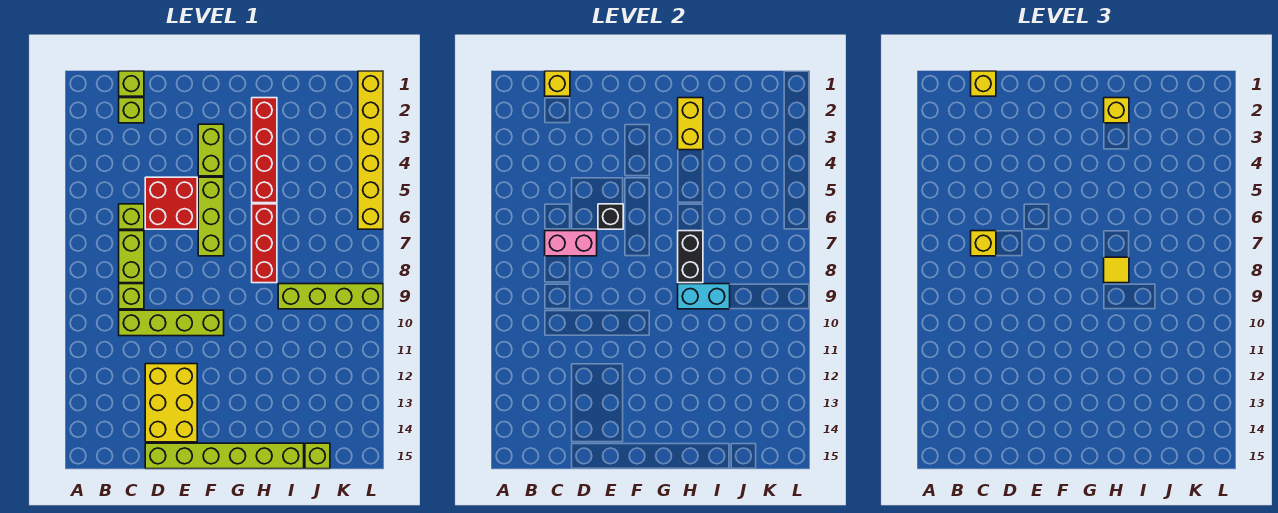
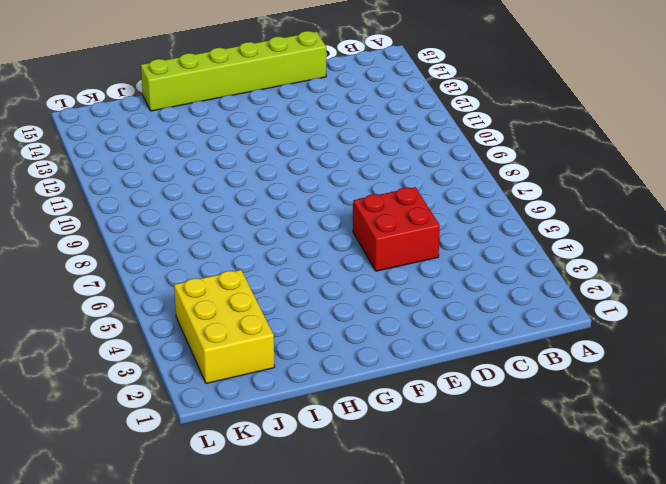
yellow brick J2:K4 level 1 -> yellow brick D12:E14 level 1
none -> lime brick C1 level 1
none -> lime brick C2 level 1
none -> lime brick C6 level 1

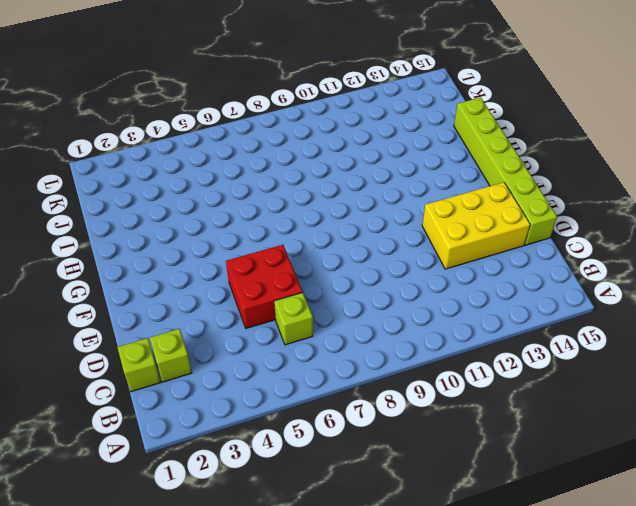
none -> lime brick C7:C8 level 1
none -> lime brick C9 level 1
none -> lime brick C10:F10 level 1

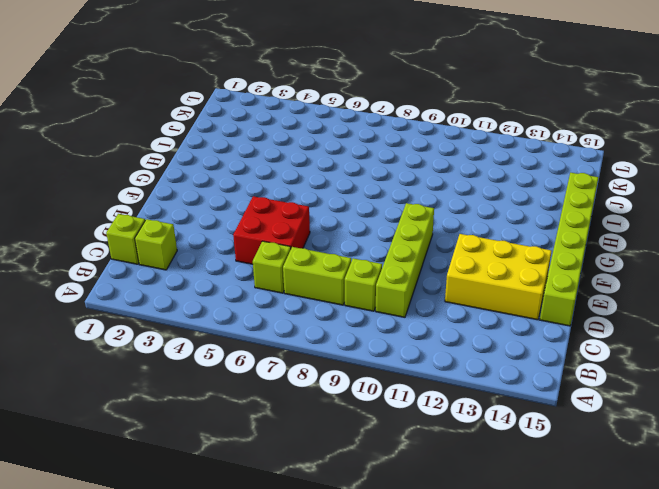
none -> lime brick F3:F4 level 1
none -> lime brick F5:F7 level 1
none -> red brick H2:H5 level 1

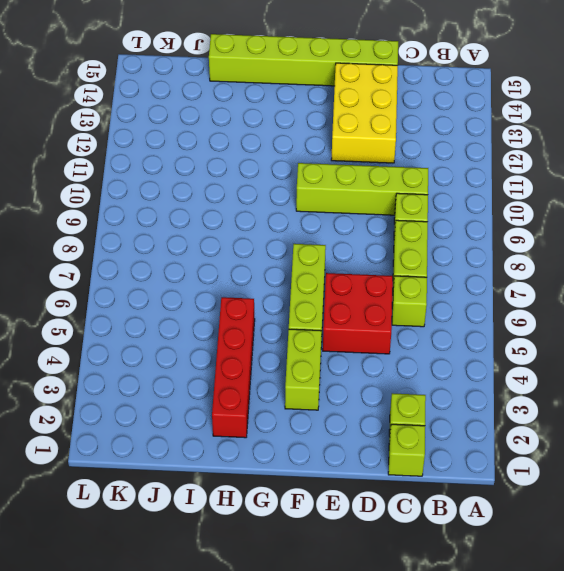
none -> red brick H6:H8 level 1
none -> lime brick I9:L9 level 1
none -> lime brick J15 level 1

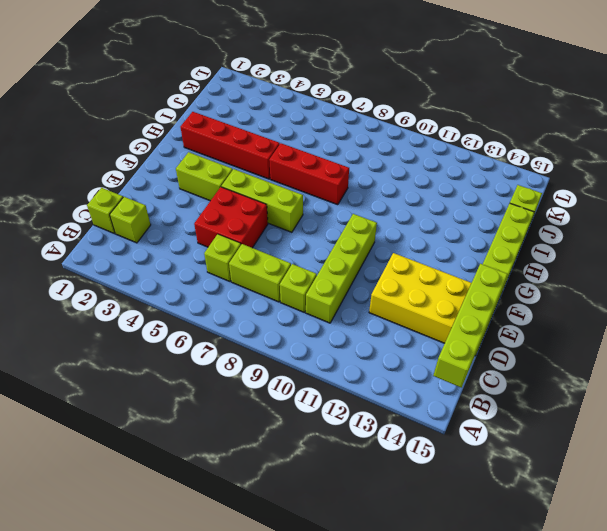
lime brick B15:E15 level 2 -> lime brick I9:L9 level 1
none -> yellow brick L1:L6 level 1
none -> yellow brick C1 level 2
none -> pink brick C7:D7 level 2

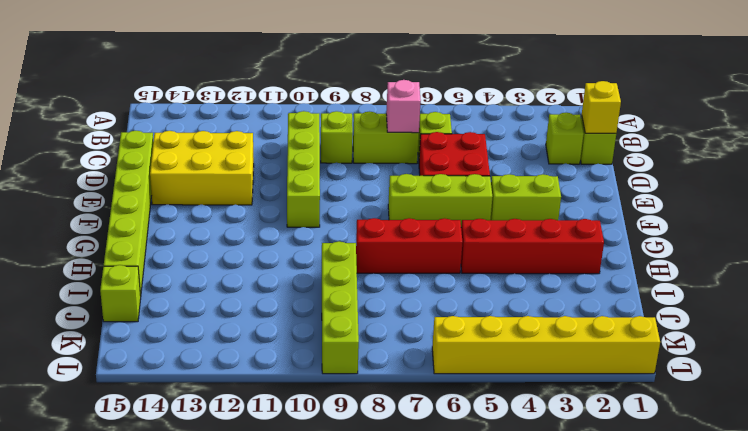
pink brick C7 level 2 -> pink brick C7:D7 level 2
none -> black brick E6 level 2
none -> yellow brick H2:H3 level 2
none -> black brick H7:H8 level 2

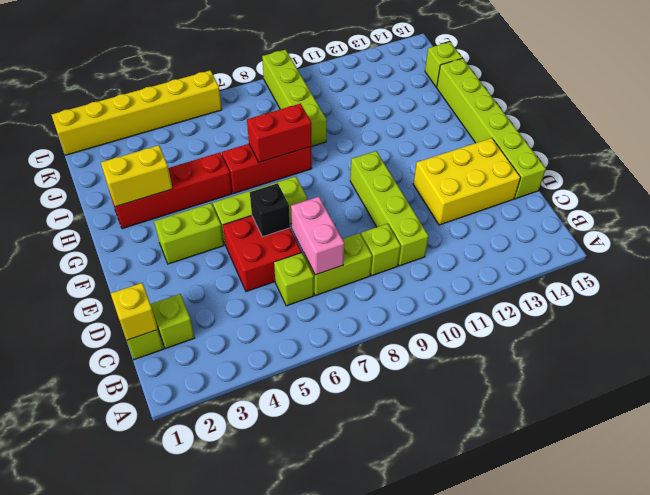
red brick H7:H8 level 2 -> black brick H7:H8 level 2
none -> cyan brick H9:I9 level 2
none -> yellow brick C1 level 3
none -> yellow brick C7 level 3

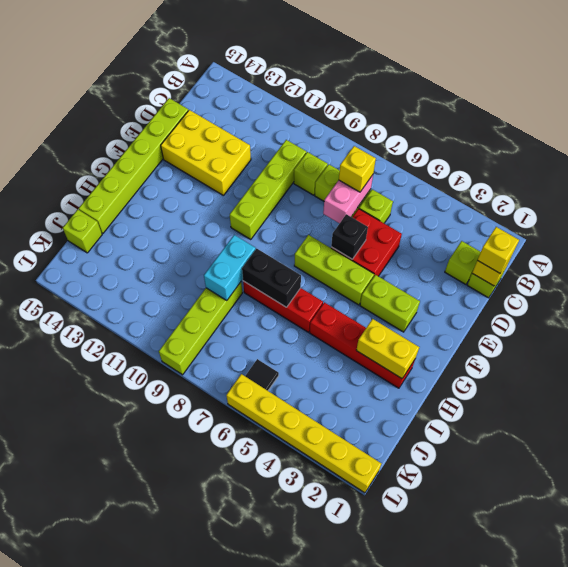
black tile K6 level 1 -> none
none -> yellow brick H2 level 3
none -> yellow tile H8 level 3

